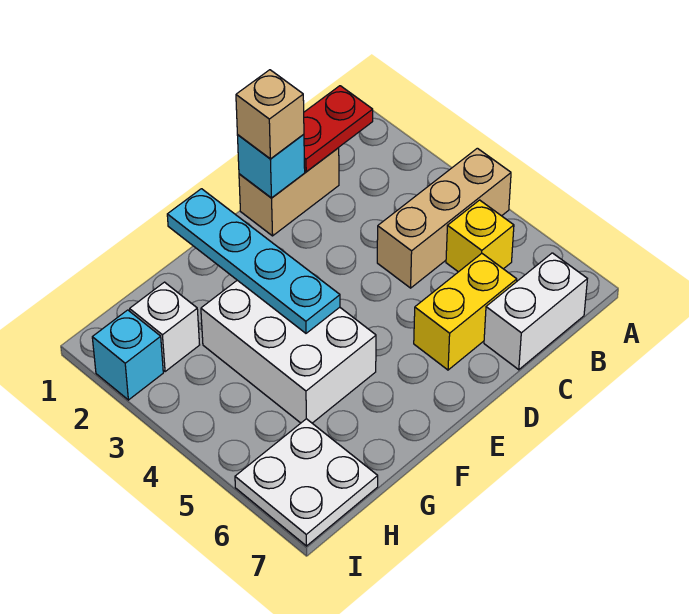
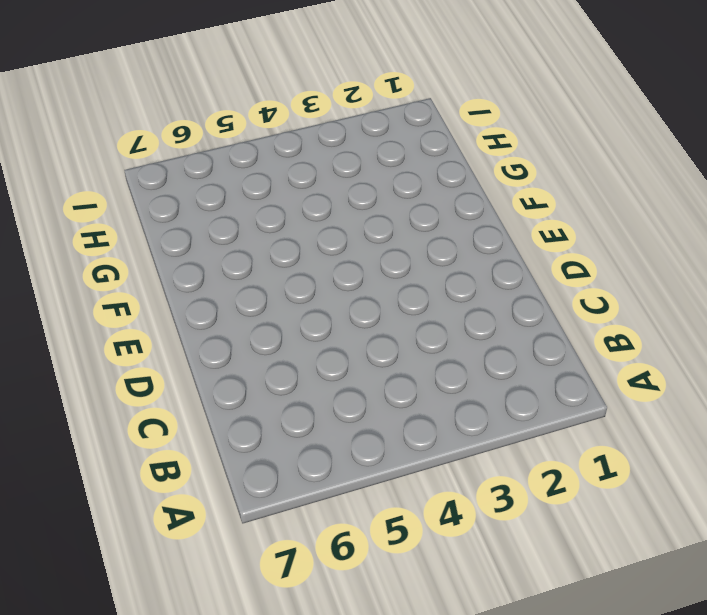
none -> tan brick A4:C4 level 1
none -> yellow brick B5 level 1
none -> white brick B7:C7 level 1

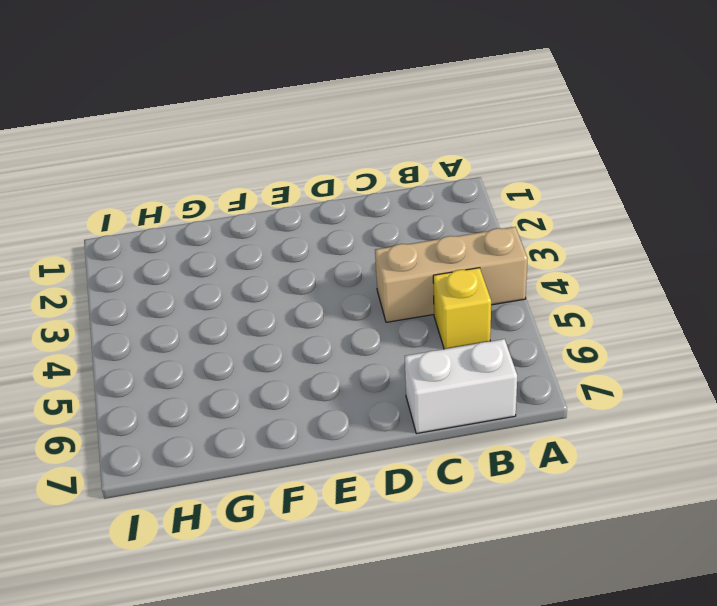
none -> tan brick C1:D1 level 1
none -> yellow brick C6:D6 level 1
none -> white brick F3:G5 level 1

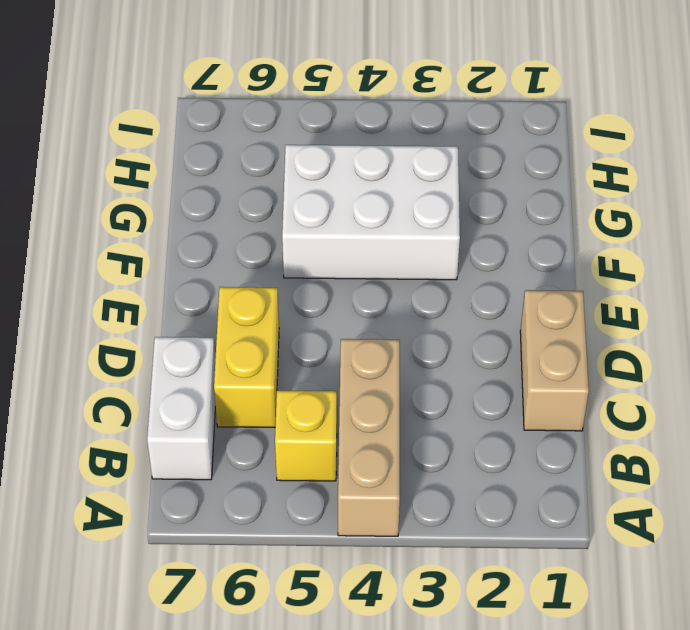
none -> white brick H2 level 1
none -> white plate H6:I7 level 1
none -> cyan brick I2 level 1

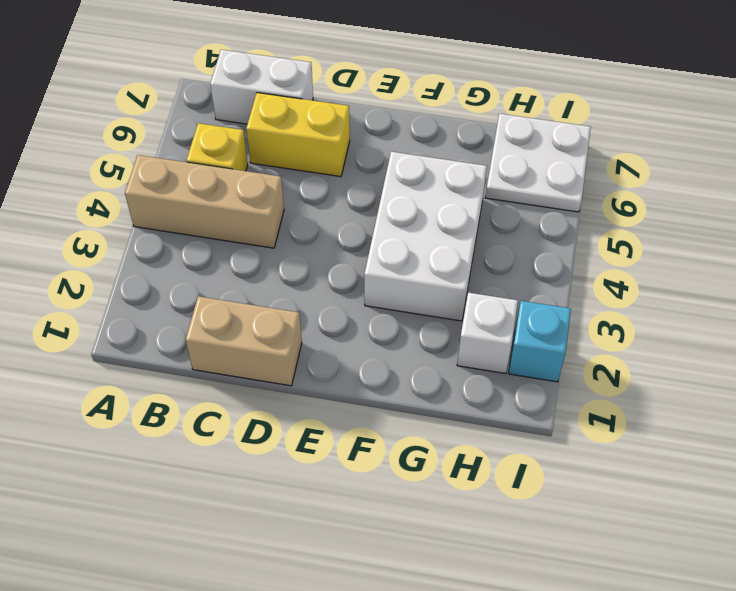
none -> red plate B1:C1 level 2
none -> cyan brick D1 level 2
none -> cyan plate F1:F4 level 2

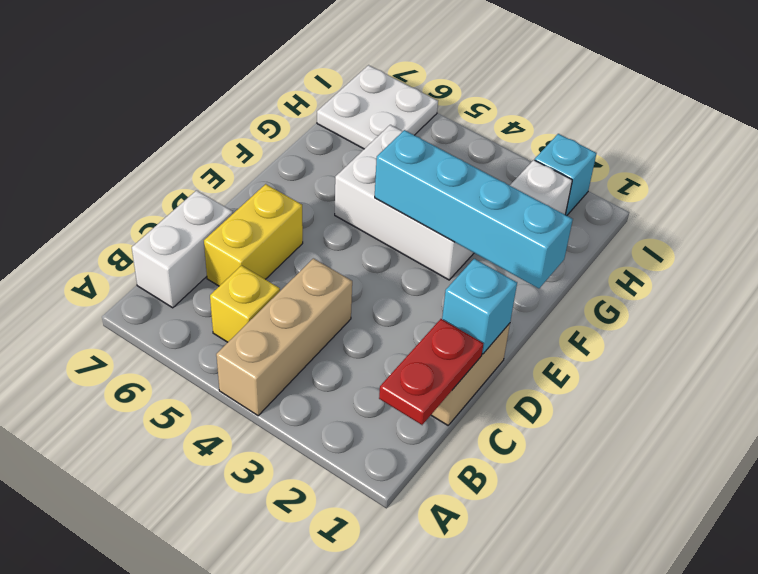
cyan brick F1:F4 level 2 -> cyan plate F1:F4 level 2
none -> tan brick D1 level 3

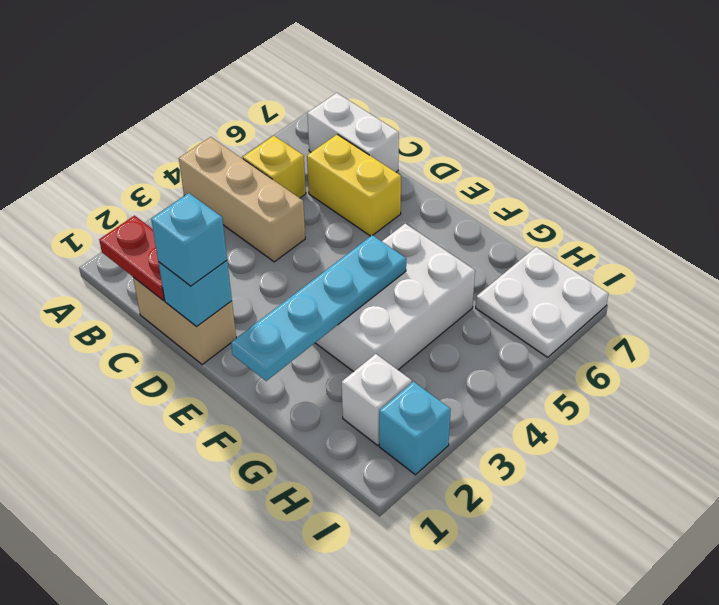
cyan brick D1 level 3 -> tan brick D1 level 3

